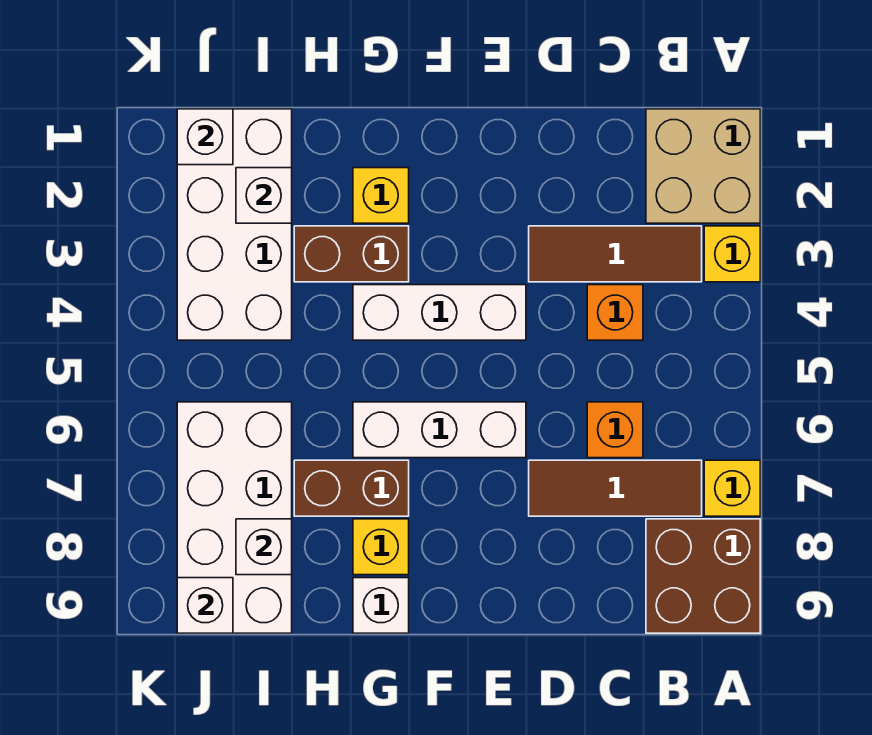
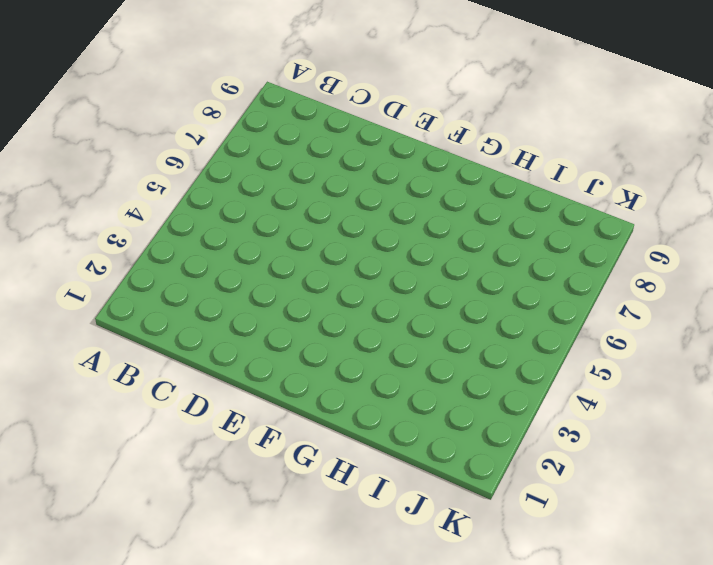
none -> tan brick A1:B2 level 1
none -> yellow brick A3 level 1
none -> yellow brick A7 level 1

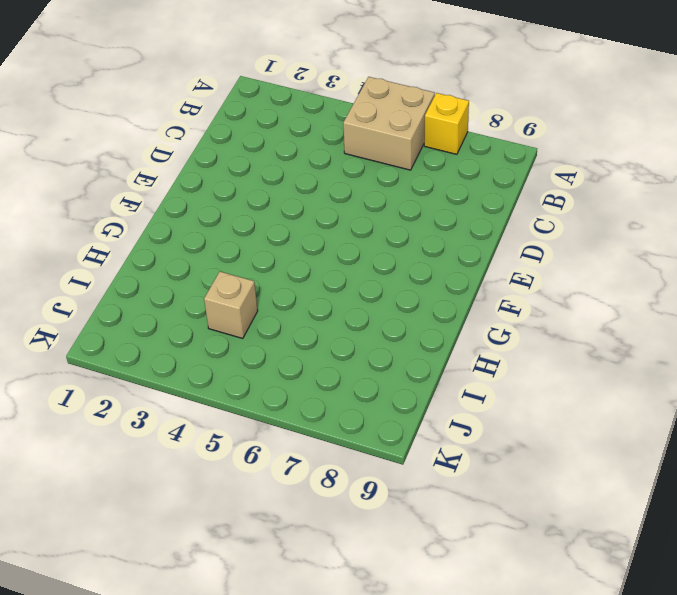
tan brick A5:B6 level 1 -> tan brick A1:B2 level 1
tan brick I4 level 1 -> white brick I1:J4 level 1
none -> yellow brick A3 level 1
none -> brown brick A8:B9 level 1
none -> brown tile B3:D3 level 1

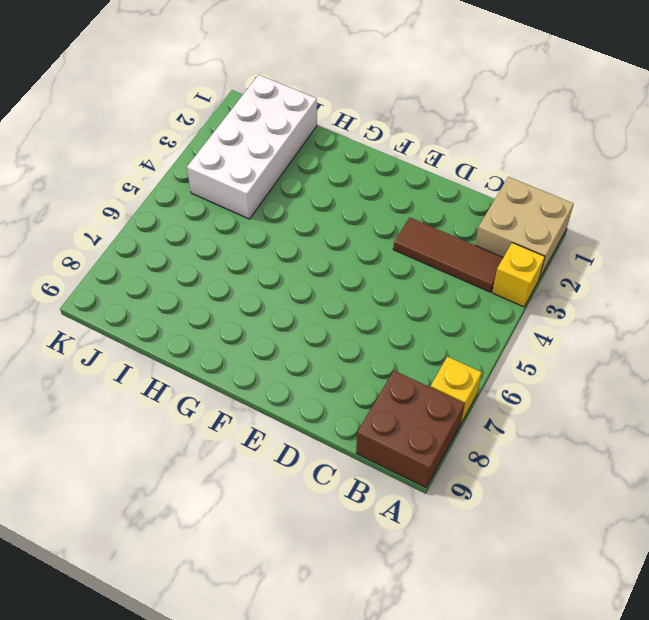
none -> brown tile B7:D7 level 1
none -> orange brick C4 level 1
none -> orange brick C6 level 1

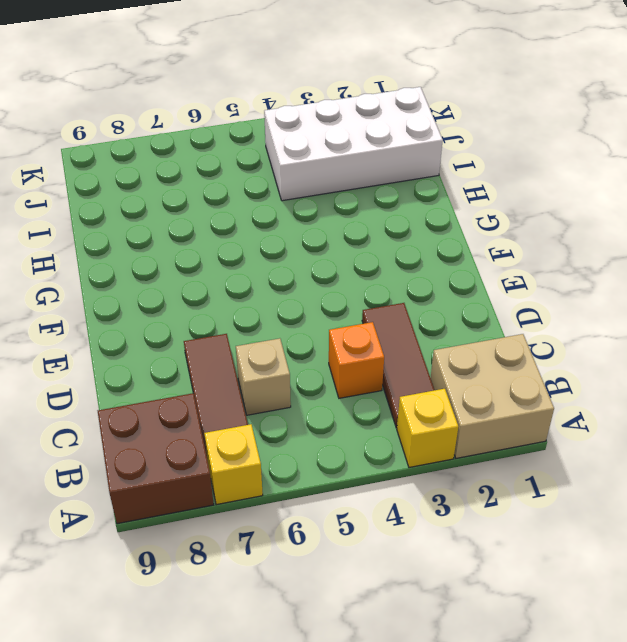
tan brick C6 level 1 -> orange brick C6 level 1
none -> white brick E4:G4 level 1
none -> white brick E6:G6 level 1
none -> yellow brick G2 level 1

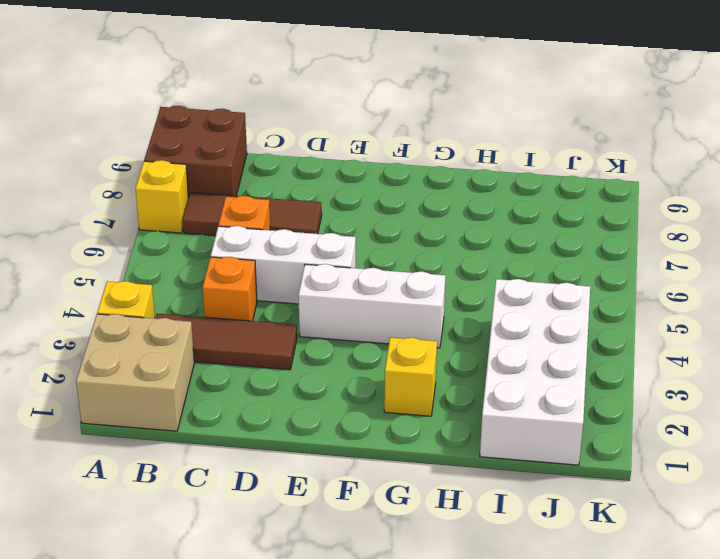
white brick C5:E5 level 1 -> white brick E6:G6 level 1
none -> brown brick G3:H3 level 1
none -> brown brick G7:H7 level 1
none -> yellow brick G8 level 1

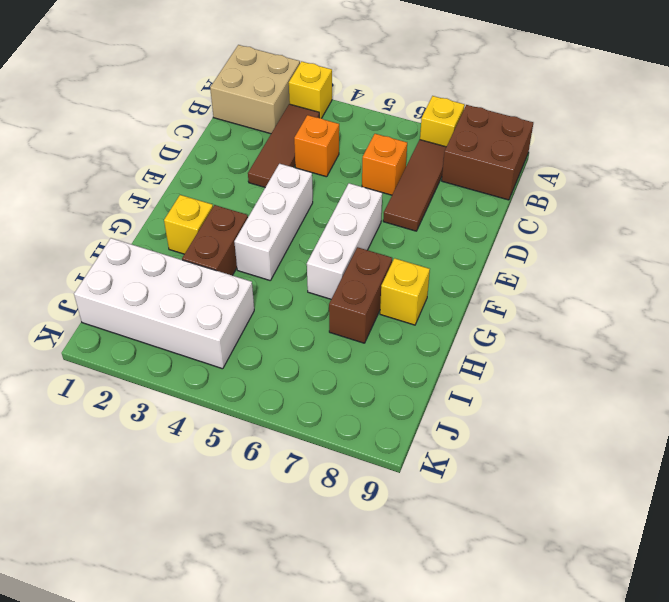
none -> white brick G9 level 1
none -> white brick I6:J9 level 1
none -> white brick I2 level 2

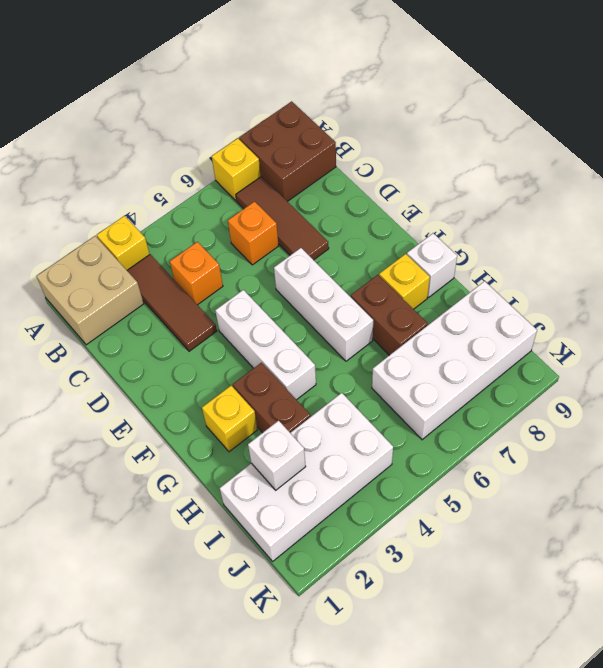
none -> white brick I8 level 2
none -> white brick J1 level 2
none -> white brick J9 level 2

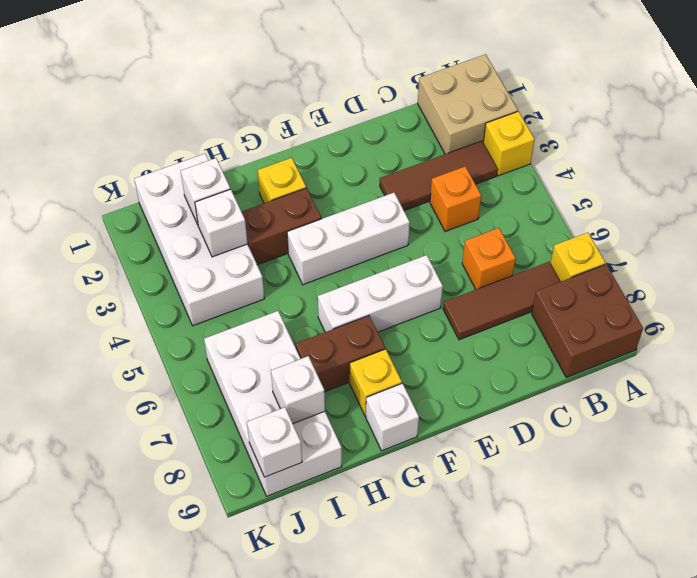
white brick I3 level 2 -> white brick J1 level 2

